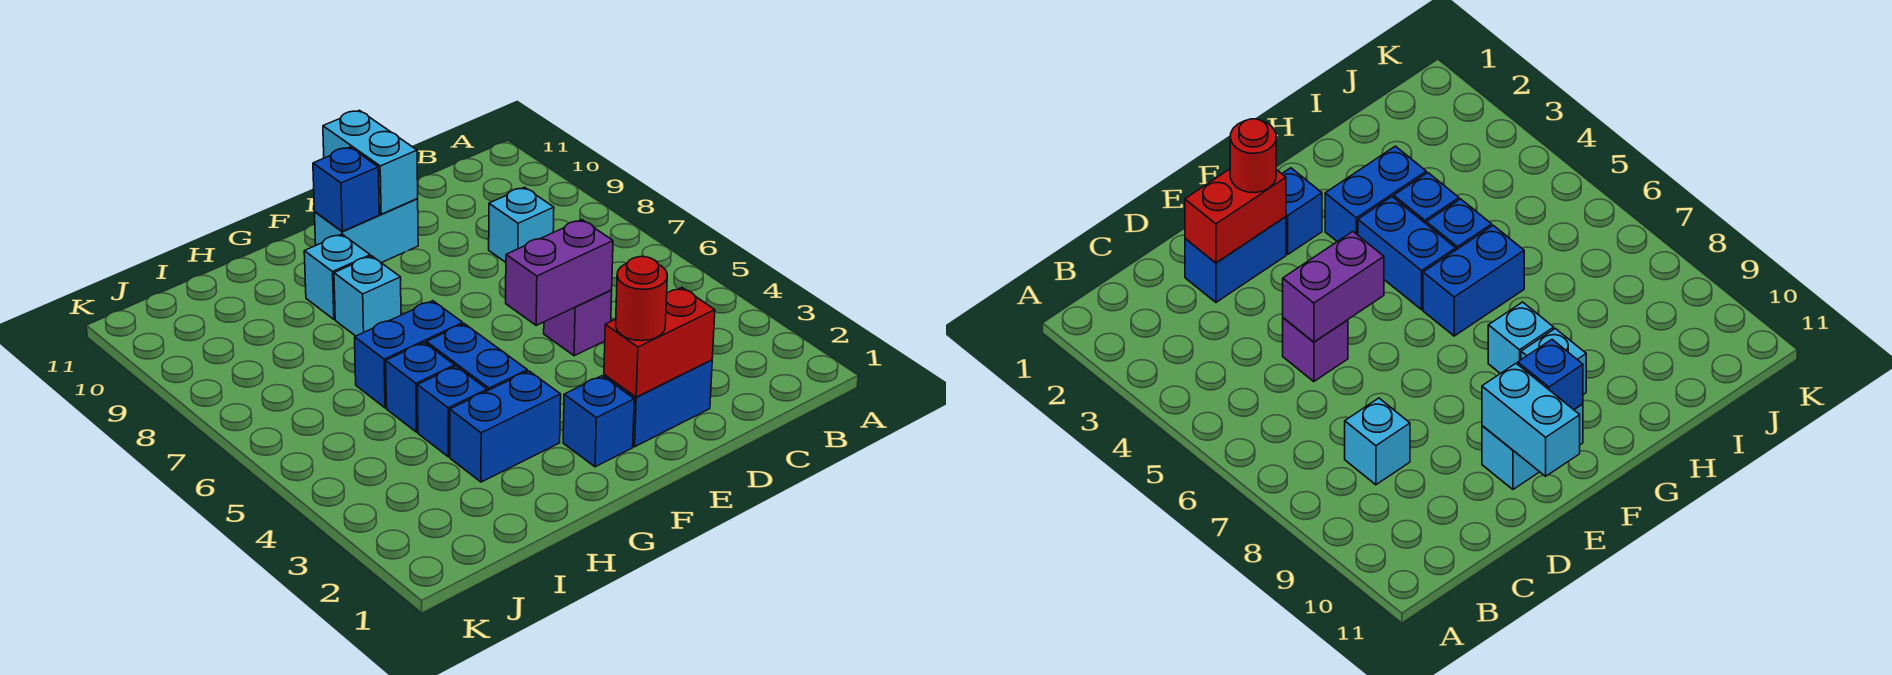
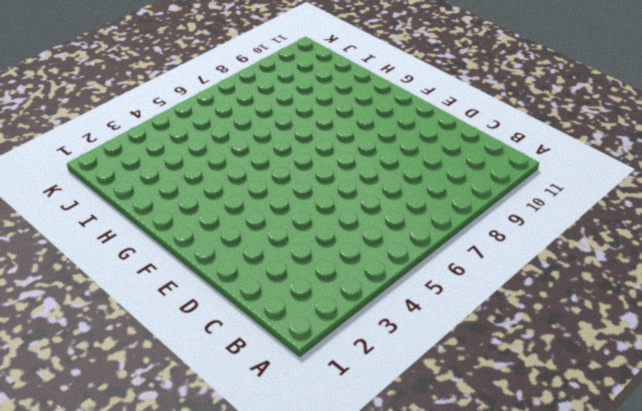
none -> cyan brick C8 level 1
none -> blue brick D2:E2 level 1
none -> purple brick D5 level 1

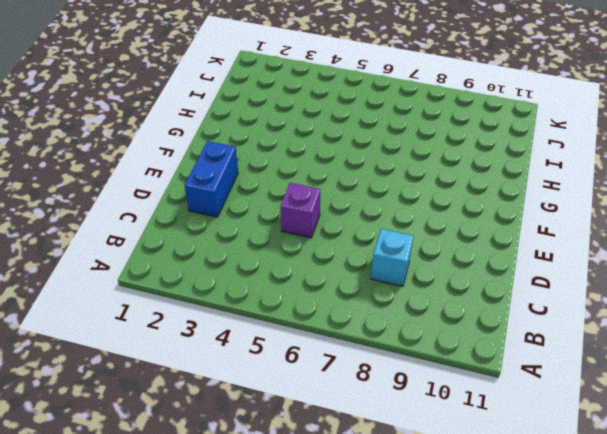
none -> cyan brick E10:F10 level 1
none -> blue brick F2 level 1
none -> blue brick G3:H3 level 1

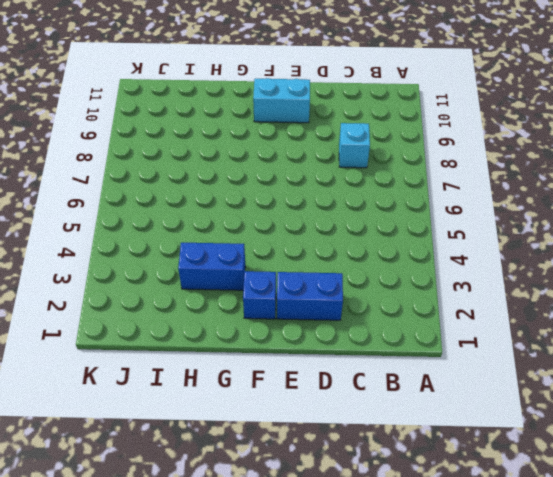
none -> purple brick D5 level 1
none -> blue brick G4:G5 level 1
none -> blue brick G6:H6 level 1

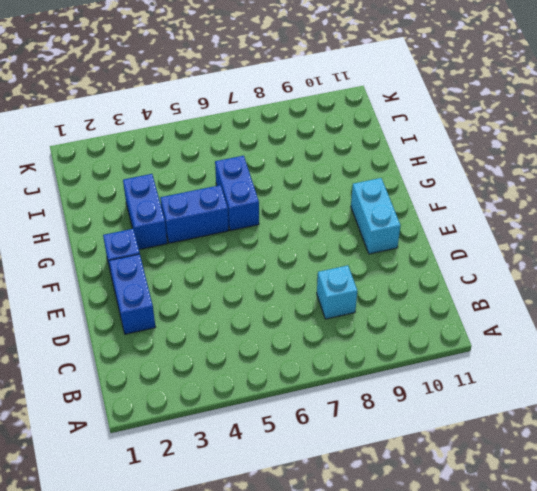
none -> purple brick D5 level 1
none -> cyan brick G8 level 1
none -> cyan brick G9 level 1

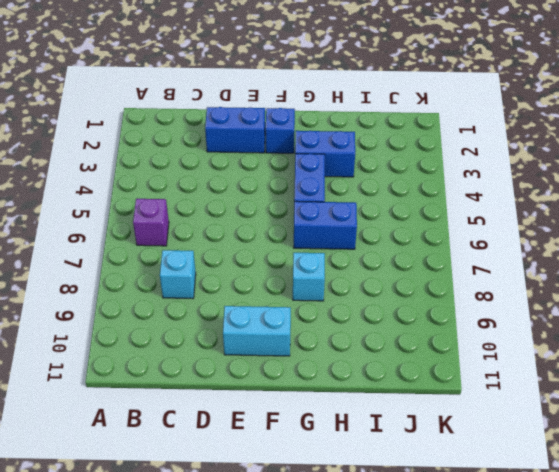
purple brick B6 level 1 -> purple brick D5 level 1
none -> cyan brick G9 level 1
none -> blue brick H4 level 1
none -> blue brick H5 level 1

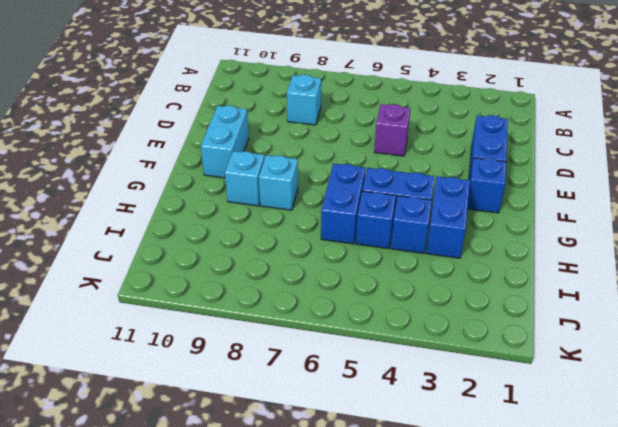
none -> red brick D2:E2 level 2
none -> purple brick D5:E5 level 2
none -> cyan brick E10:E11 level 2

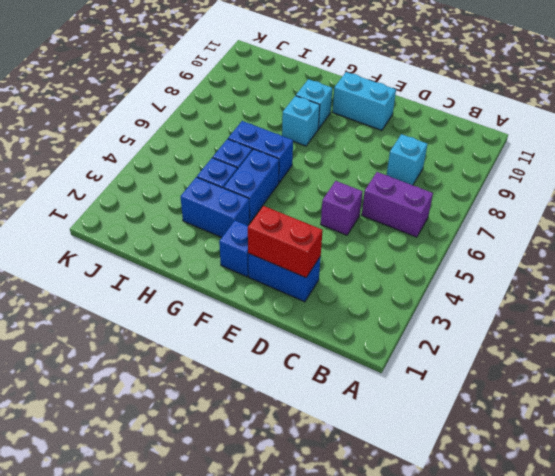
purple brick B6:C6 level 1 -> purple brick D5:E5 level 2
none -> cyan brick E10:E11 level 2
none -> blue brick F10 level 2
none -> red round brick E2 level 3

